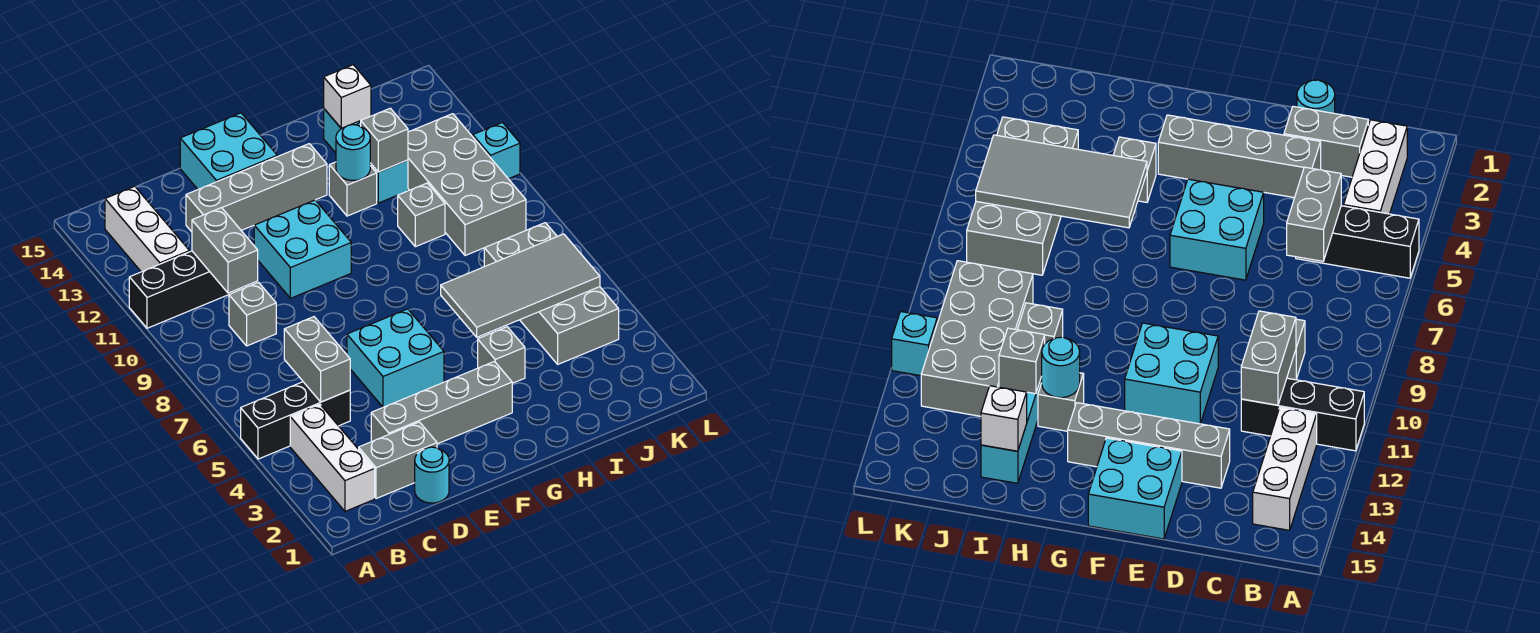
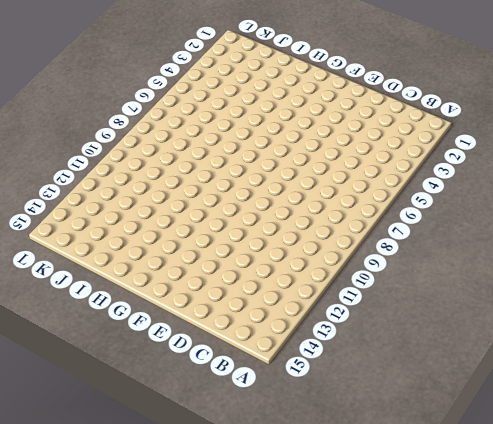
none -> black brick A5:C5 level 1
none -> black brick A11:C11 level 1
none -> white brick B2:B4 level 1

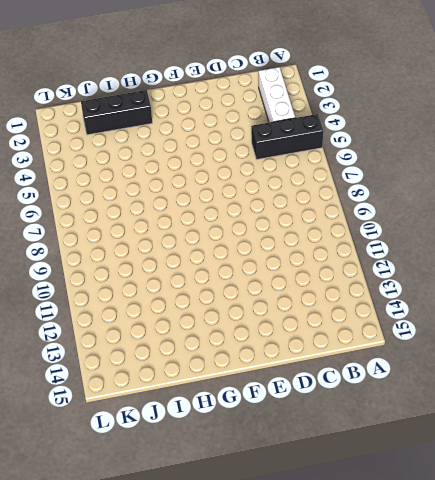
black brick H2:J2 level 1 -> black brick A11:C11 level 1
none -> white brick B12:B14 level 1
none -> grey brick C2:D2 level 1
none -> grey brick C9 level 1

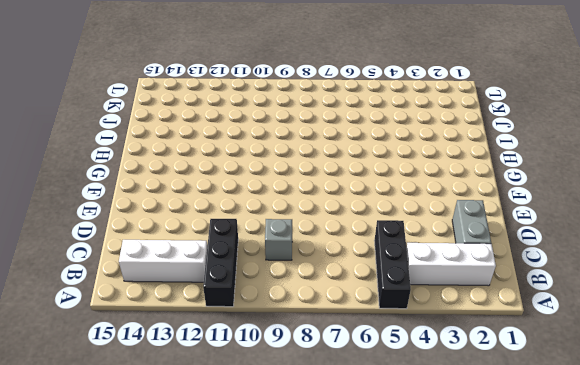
none -> cyan round brick D1 level 1
none -> grey brick D3:G3 level 1
none -> grey brick D13:G13 level 1

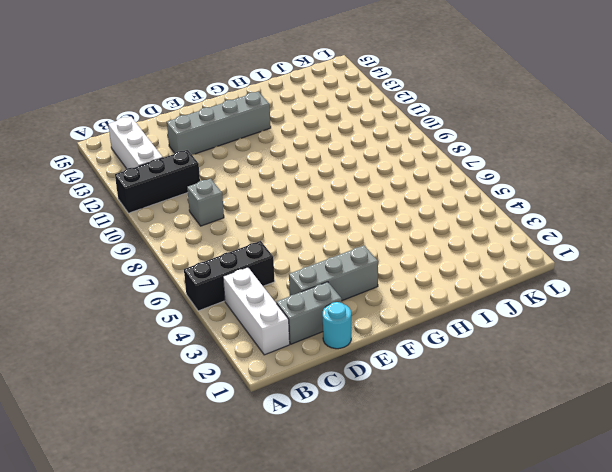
grey brick D3:F3 level 1 -> grey brick D3:G3 level 1
none -> cyan brick E5:F6 level 1
none -> cyan brick E10:F11 level 1
none -> cyan brick E14:F15 level 1

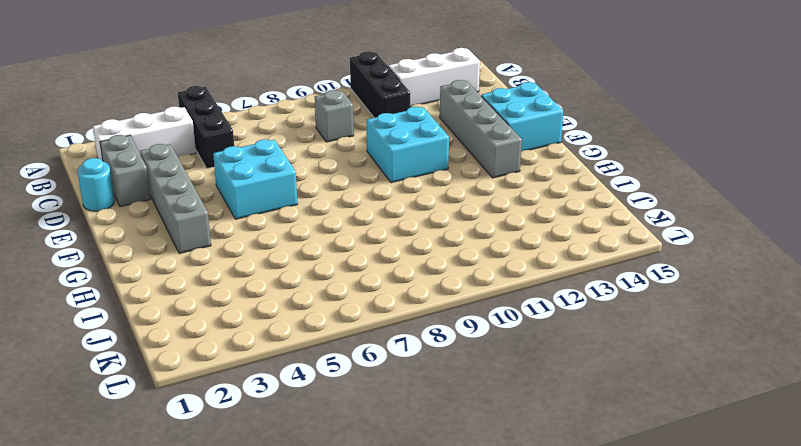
none -> grey brick H4 level 1
none -> grey brick H12 level 1
none -> grey brick I10 level 1

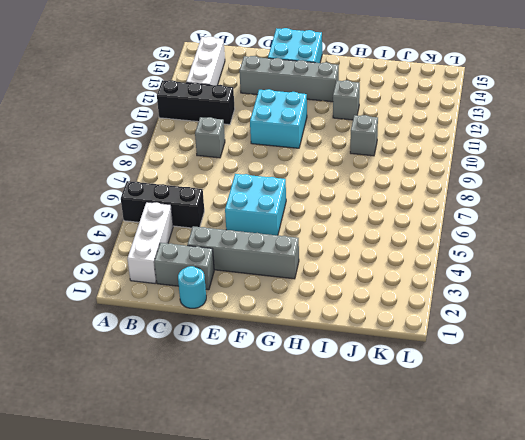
none -> grey brick H4 level 1
none -> cyan brick I12:I14 level 1
none -> grey brick J4:K7 level 1

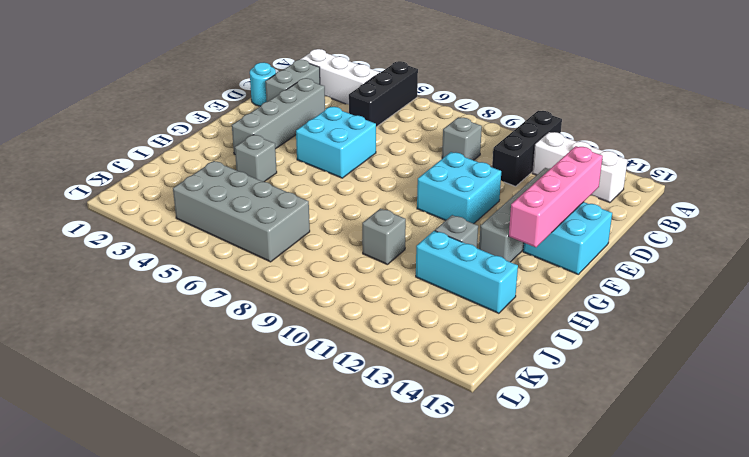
pink brick D14:G14 level 2 -> none
none -> grey brick J9:K12 level 1
none -> cyan brick L11 level 1
none -> grey brick C5:C6 level 2

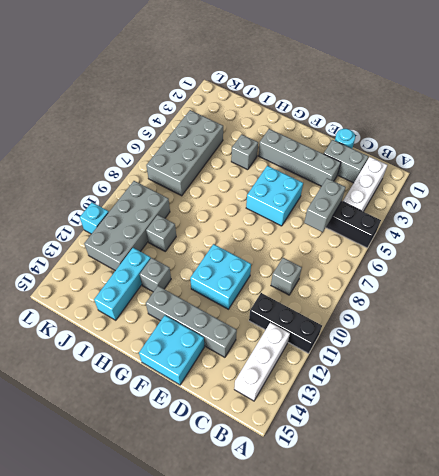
none -> grey brick C10:C11 level 2
none -> grey tile H5:K6 level 2
none -> cyan round brick H12 level 2

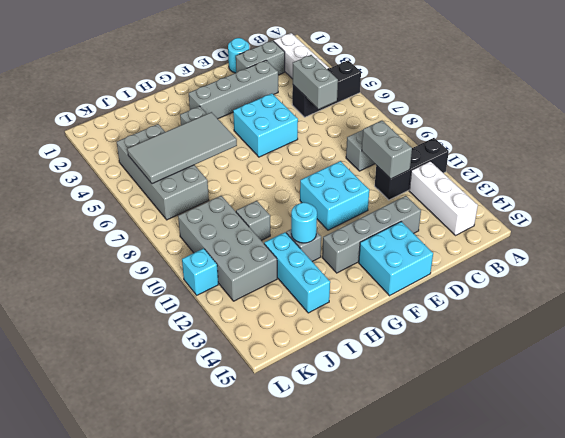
none -> grey brick I12 level 2
none -> white brick I14 level 2

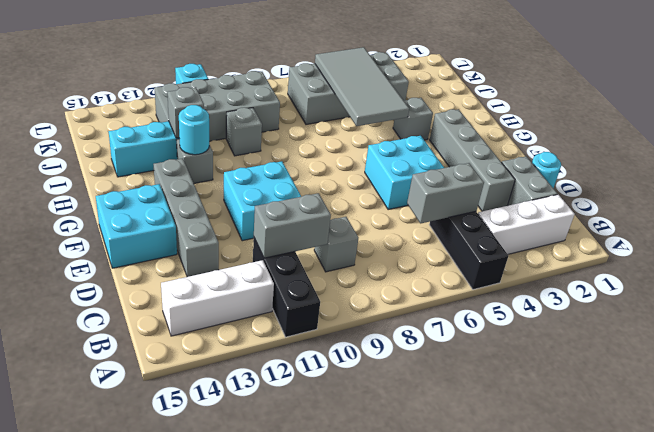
none -> white brick I14 level 2

